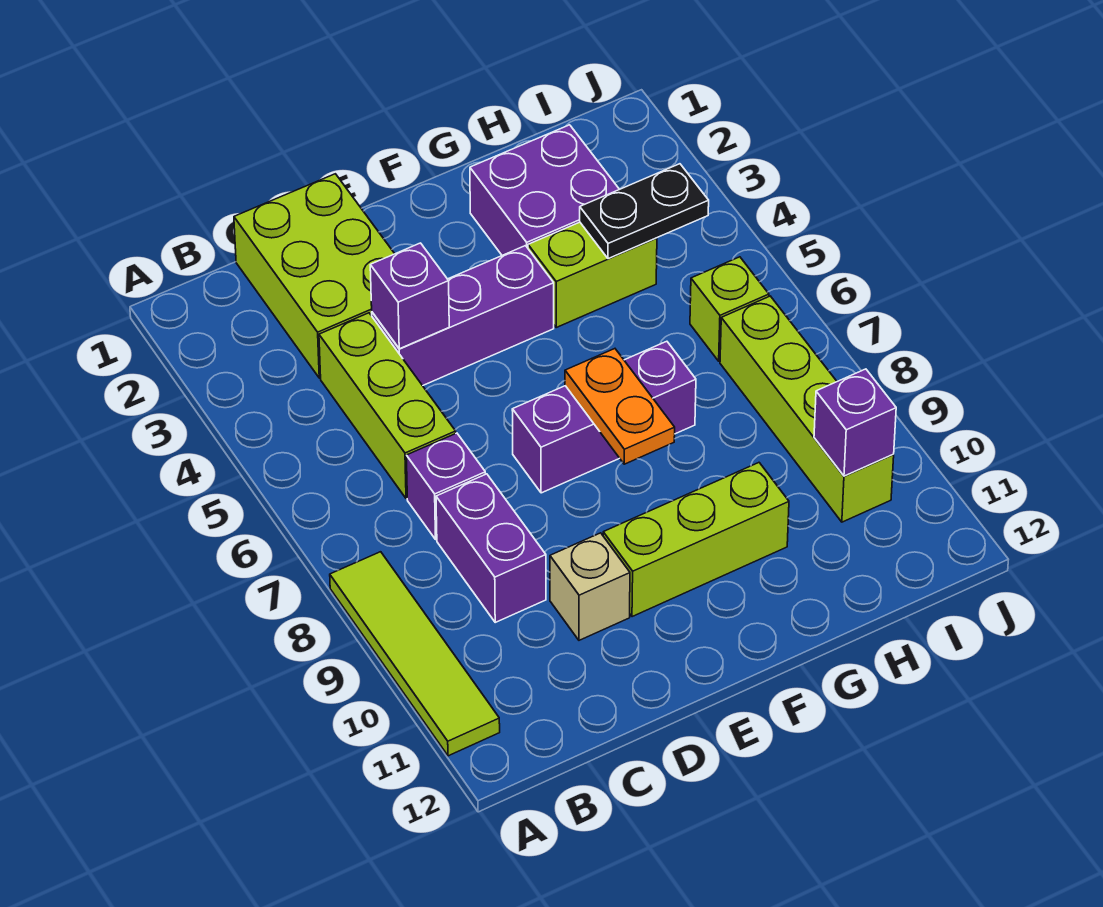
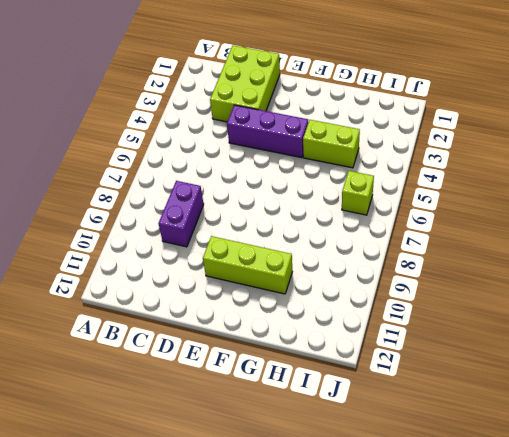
none -> lime tile A8:A11 level 1
none -> lime brick C4:C6 level 1
none -> purple brick C7 level 1

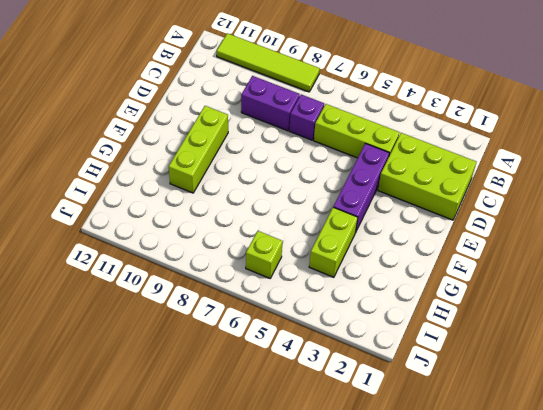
none -> tan brick D10 level 1
none -> purple brick E7:G7 level 1
none -> purple brick G2:H3 level 1

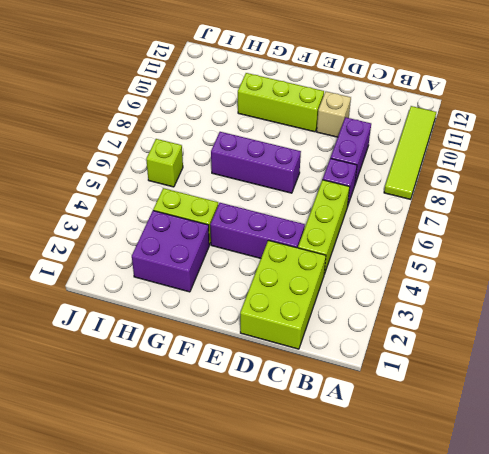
none -> lime brick I7:I10 level 1
none -> purple brick D4 level 2
none -> orange plate F7:F8 level 2

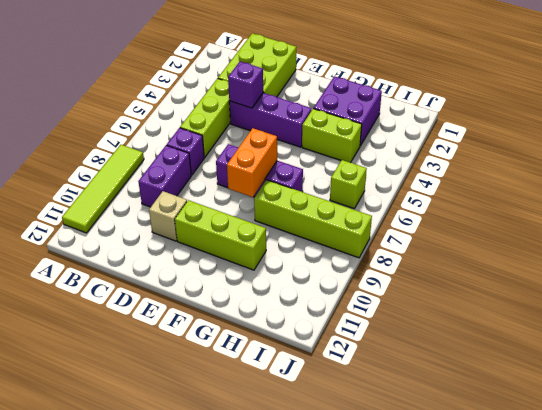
orange brick F7:F8 level 2 -> orange plate F7:F8 level 2
lime brick G8:J8 level 1 -> lime brick I7:I10 level 1
none -> black plate H4:I4 level 2
none -> purple brick I10 level 2

